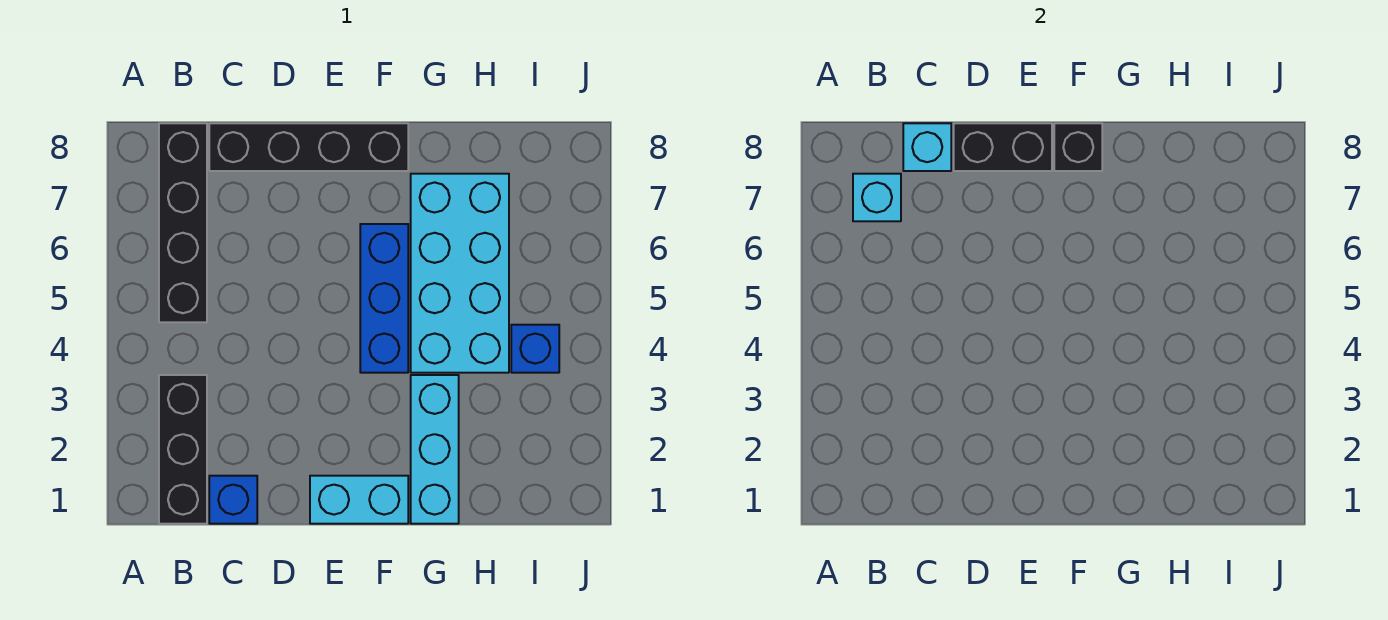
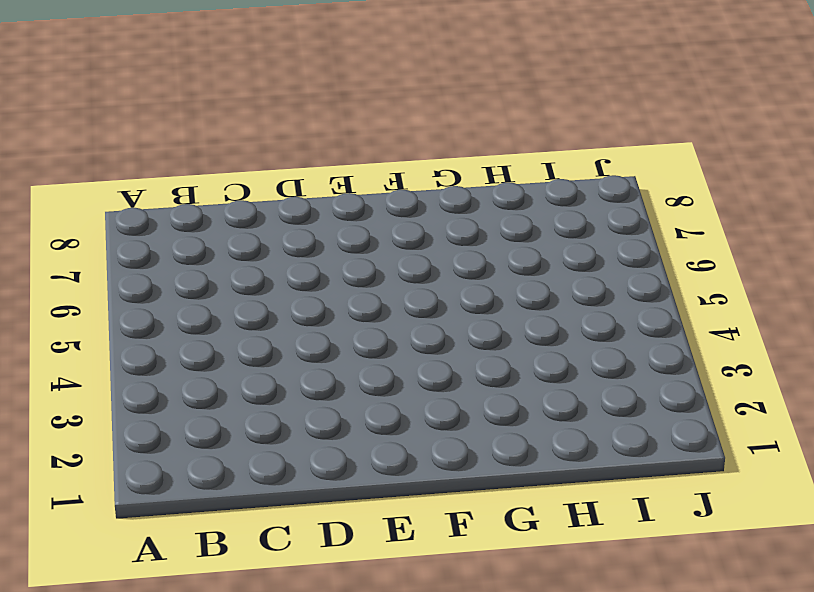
none -> black brick B1:B3 level 1
none -> black brick B5:B8 level 1
none -> blue brick C1 level 1

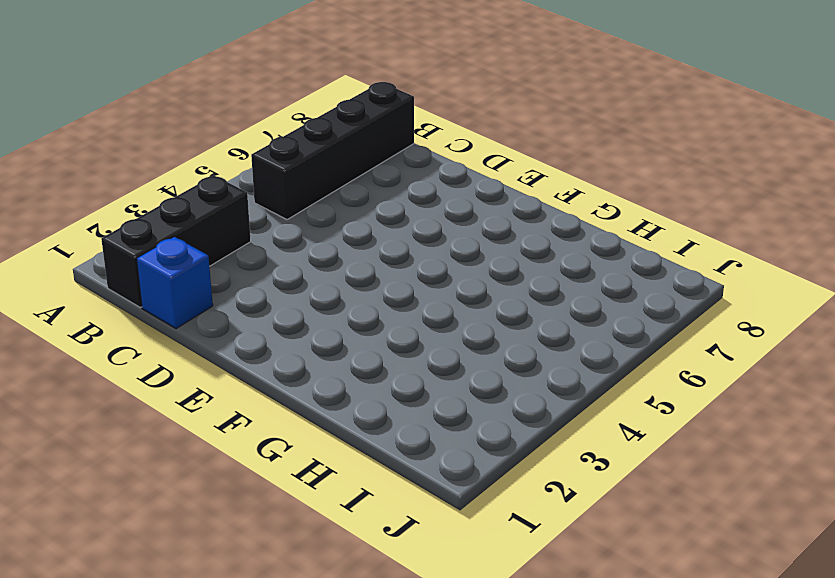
none -> black brick C8:F8 level 1
none -> cyan brick E1:F1 level 1
none -> blue brick F4:F6 level 1

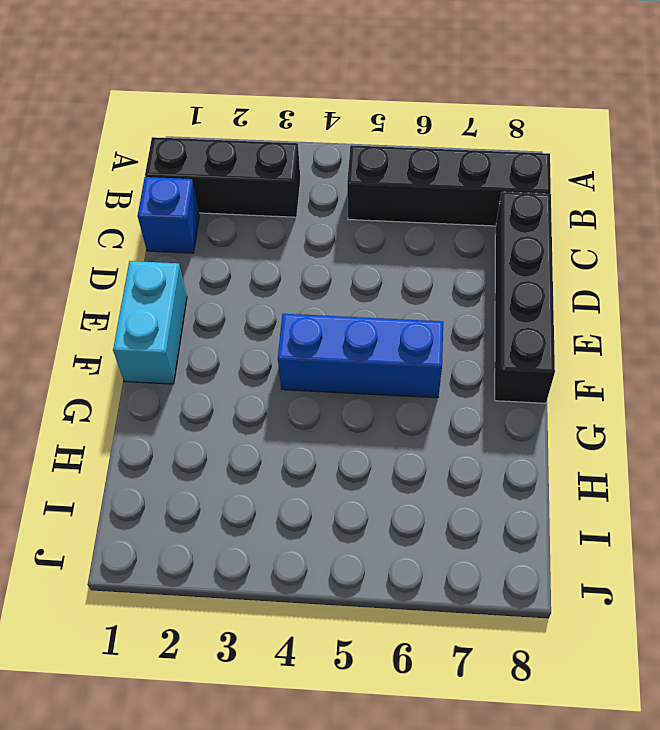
none -> cyan brick G1:G3 level 1
none -> cyan brick G4:H7 level 1
none -> blue brick I4 level 1

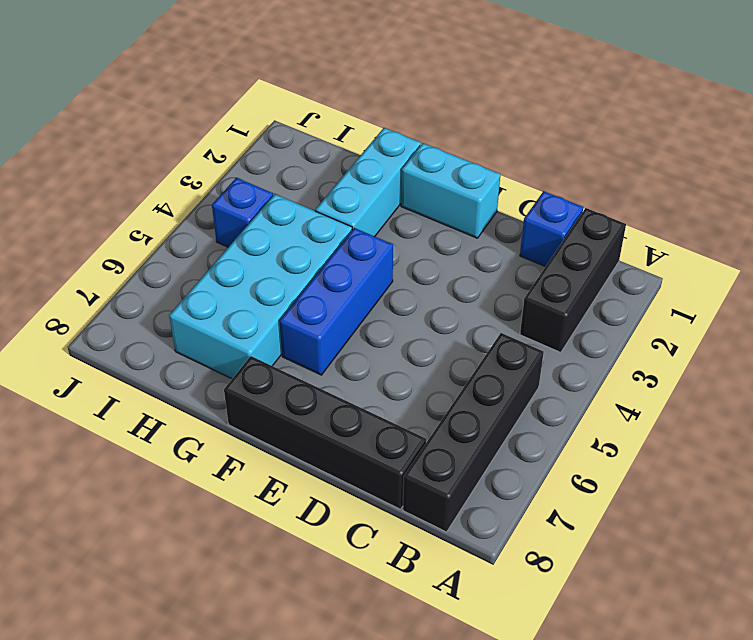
none -> cyan brick B7 level 2
none -> cyan brick C8 level 2
none -> black brick D8:E8 level 2

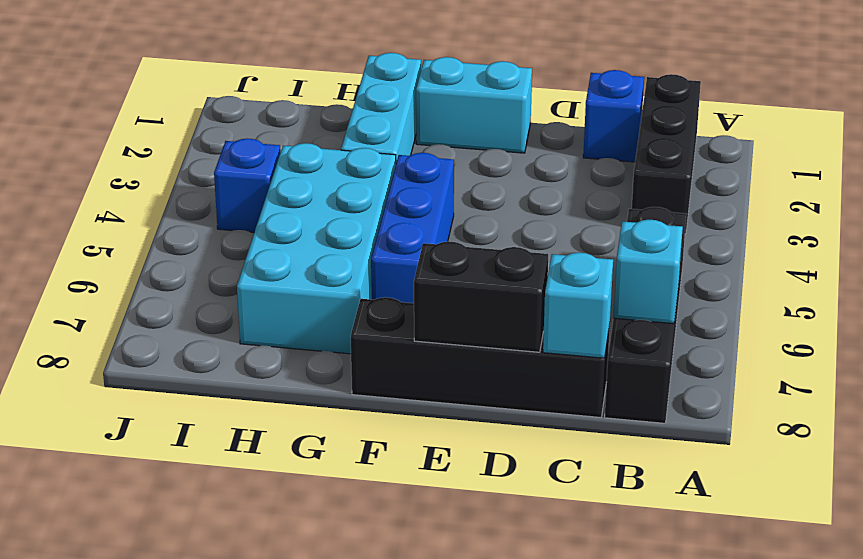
none -> black brick F8 level 2

